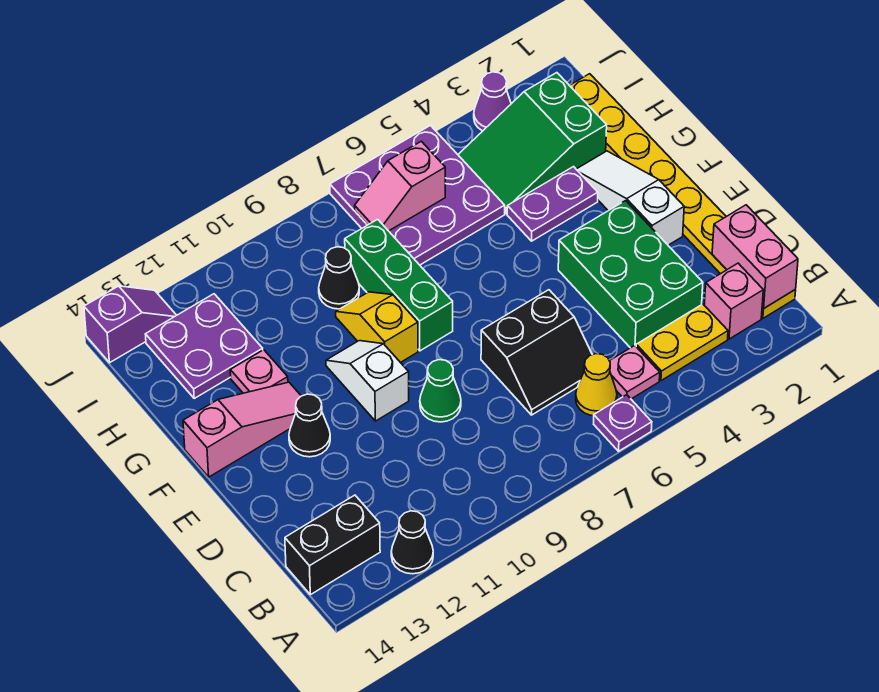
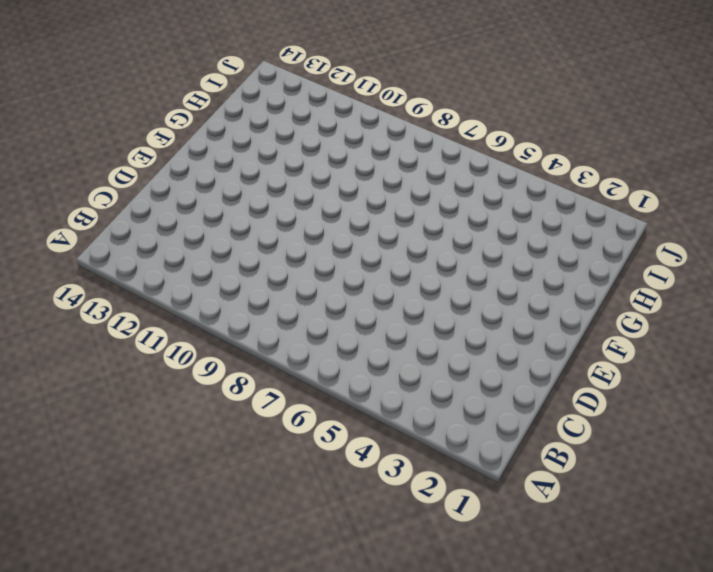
none -> purple plate A6 level 1
none -> black cone A12 level 1
none -> yellow plate B1:I1 level 1

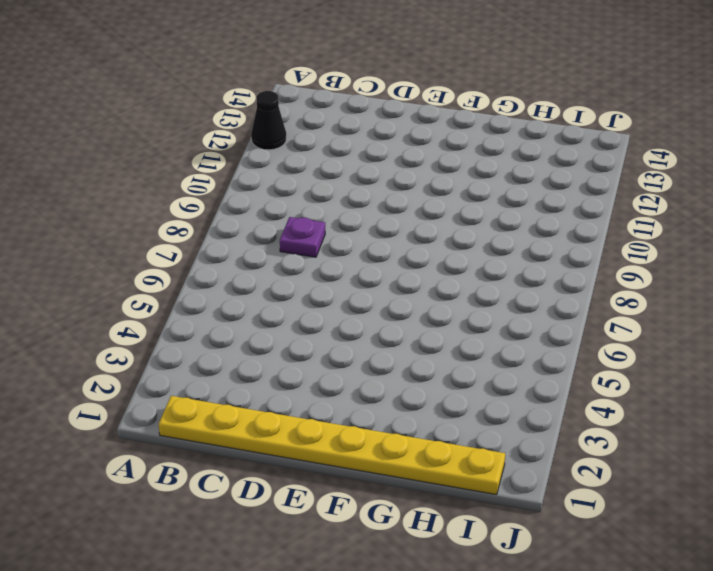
purple plate C8 level 1 -> purple plate A6 level 1
none -> pink brick B2 level 1
none -> yellow plate B3:B4 level 1
none -> pink plate B5 level 1

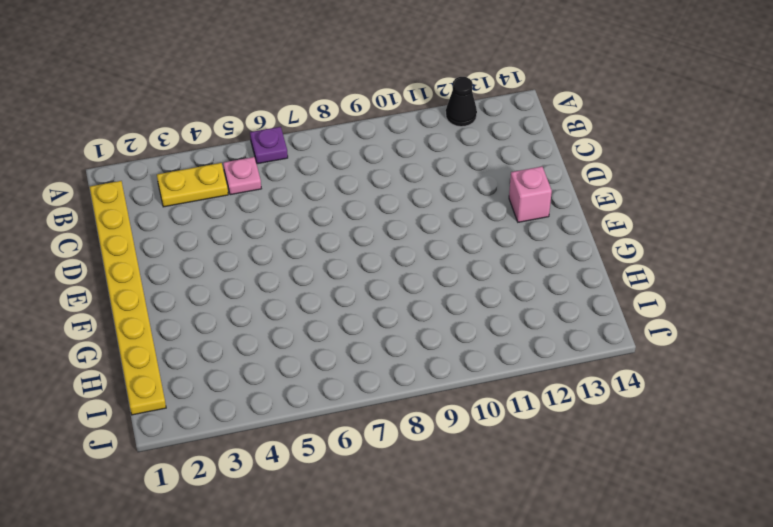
pink brick E13 level 1 -> pink brick B2 level 1
none -> yellow cone B6 level 1
none -> black brick B13:B14 level 1
none -> green brick C3:E4 level 1

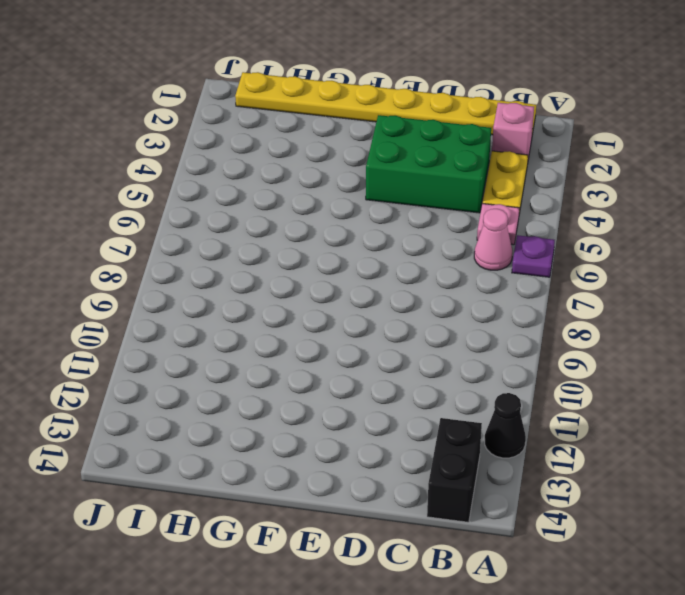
pink cone B6 level 1 -> yellow cone B6 level 1
none -> black slope C6:D7 level 1 top D
none -> green cone D9 level 1
none -> white slope E2:G2 level 1 top E

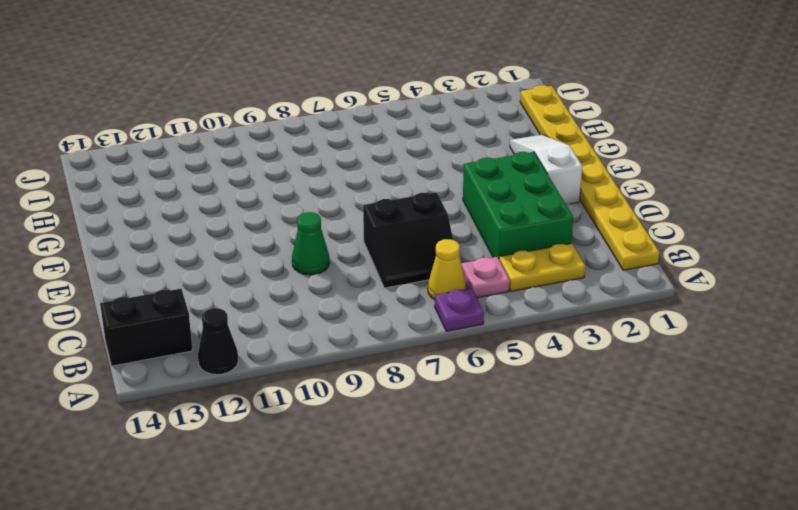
none -> pink brick B2 level 1
none -> white slope E10:F10 level 1 top E
none -> black cone E12 level 1

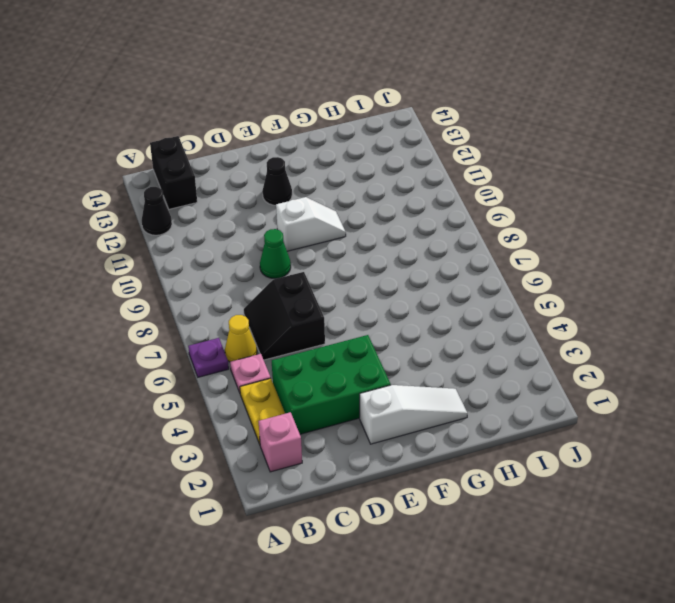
none -> yellow plate B1:I1 level 1
none -> green brick F8:H8 level 1
none -> yellow slope F9:G9 level 1 top F

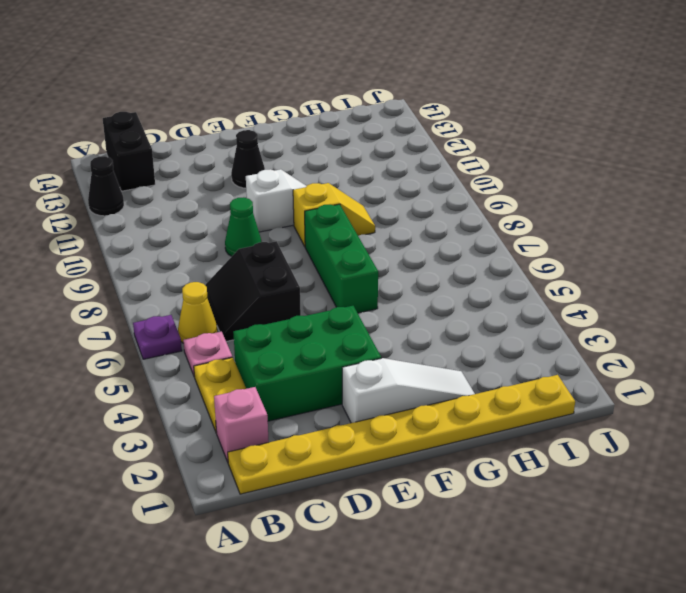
green brick F6:F8 level 1 -> green brick F8:H8 level 1
none -> pink slope F12:F14 level 1 top 14
none -> purple plate G3:G4 level 1
none -> pink plate G12 level 1

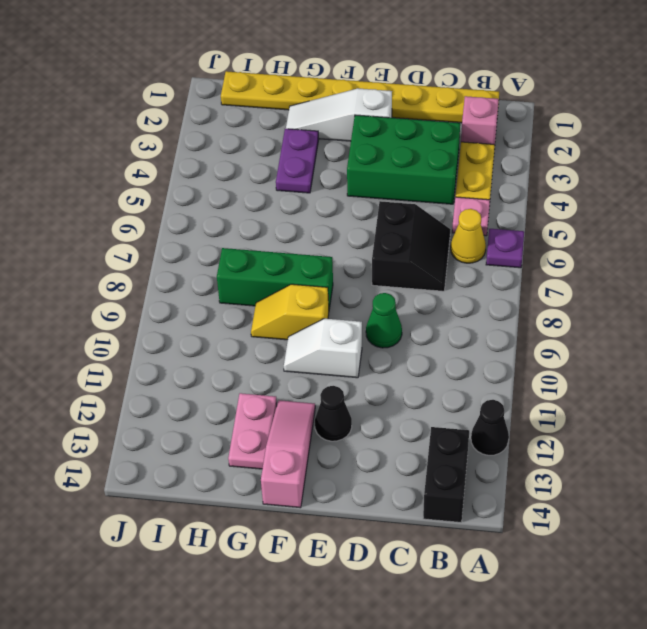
pink plate G12:G13 level 1 -> pink plate G12 level 1
none -> green slope H2:I4 level 1 top 2
none -> purple plate H5:J7 level 1
none -> black cone H9 level 1

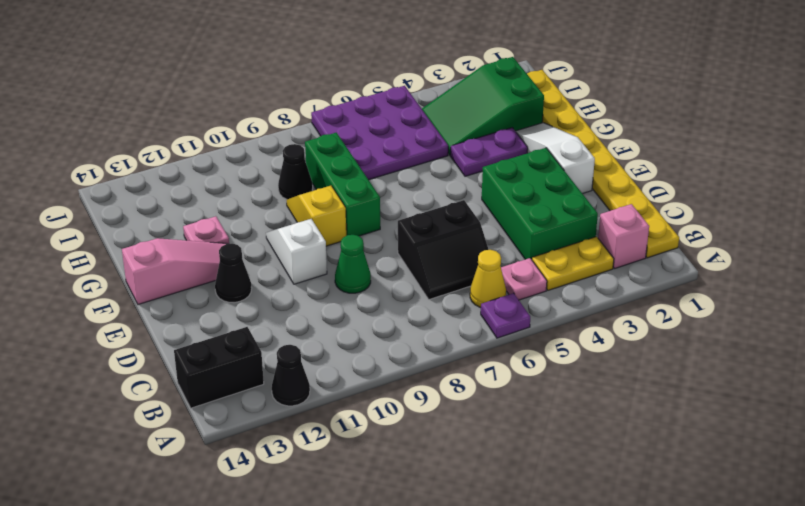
none -> purple plate H12:I13 level 1
none -> purple cone J3 level 1
none -> purple slope J13:J14 level 1 top 14

